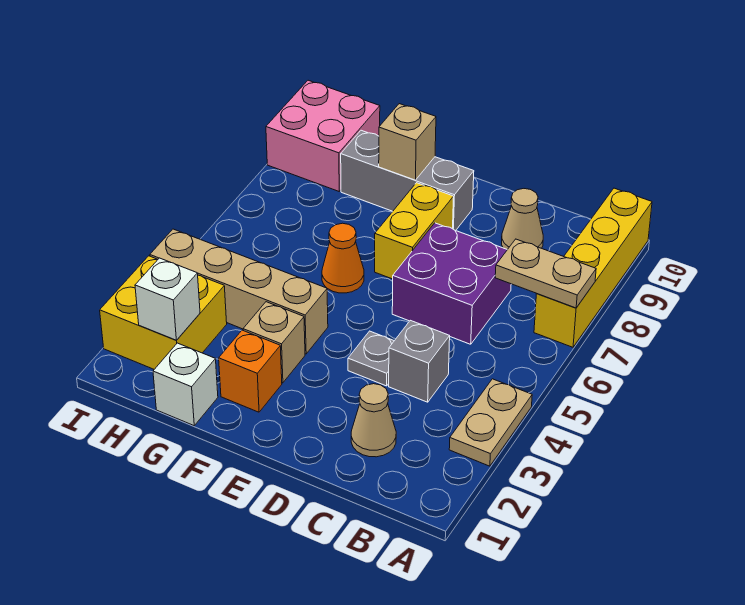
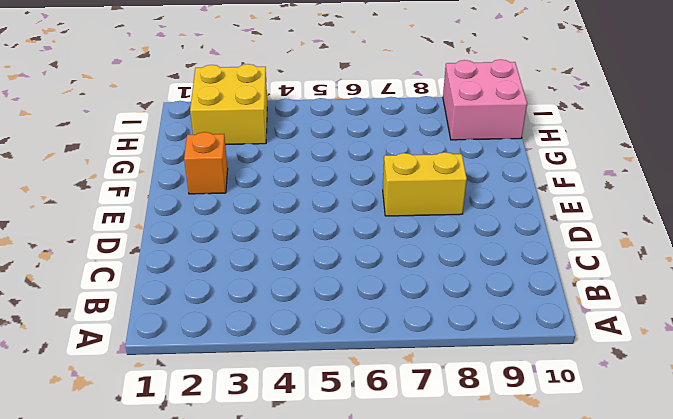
none -> tan plate A3:A4 level 1
none -> yellow brick A7:A10 level 1
none -> tan cone C2 level 1

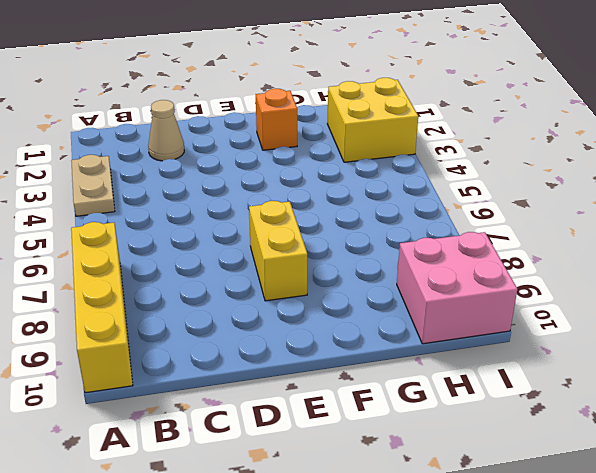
none -> grey brick C4 level 1
none -> purple brick C6:D7 level 1
none -> tan cone C9 level 1

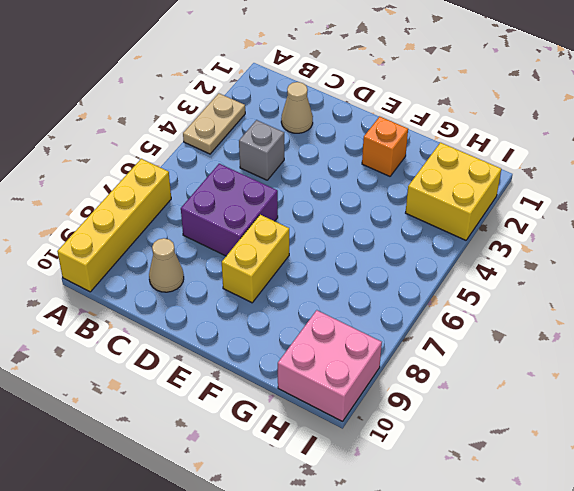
none -> grey plate D4 level 1
none -> grey brick E9:G9 level 1
none -> tan brick F3 level 1

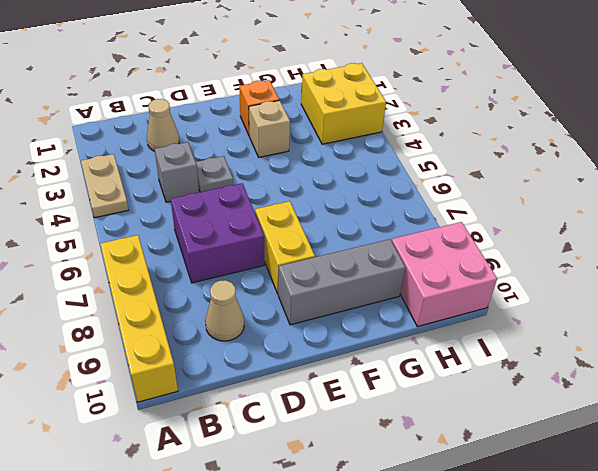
none -> tan brick F4:I4 level 1
none -> orange cone F6 level 1
none -> white brick G1 level 1

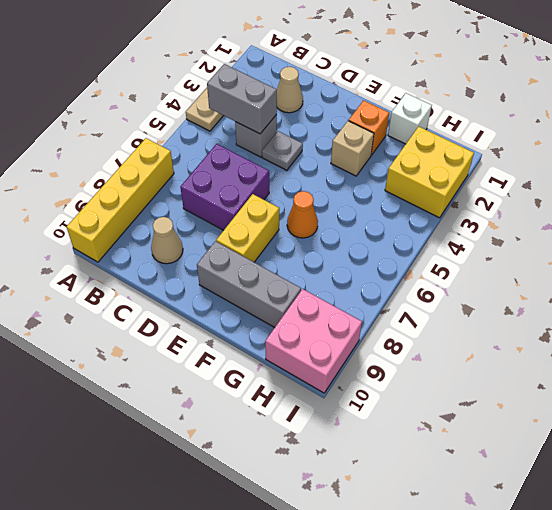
grey brick B4:C4 level 2 -> none
none -> tan brick F4:I4 level 1
none -> tan plate A7:B7 level 2
none -> tan brick F9 level 2

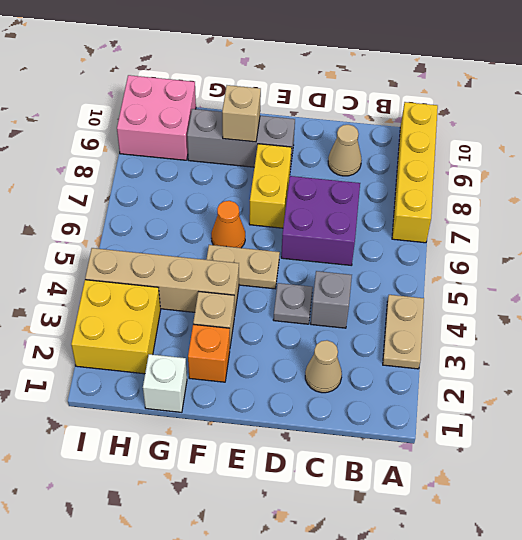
tan plate E5:F5 level 1 -> tan plate A7:B7 level 2
none -> white brick H2 level 2

